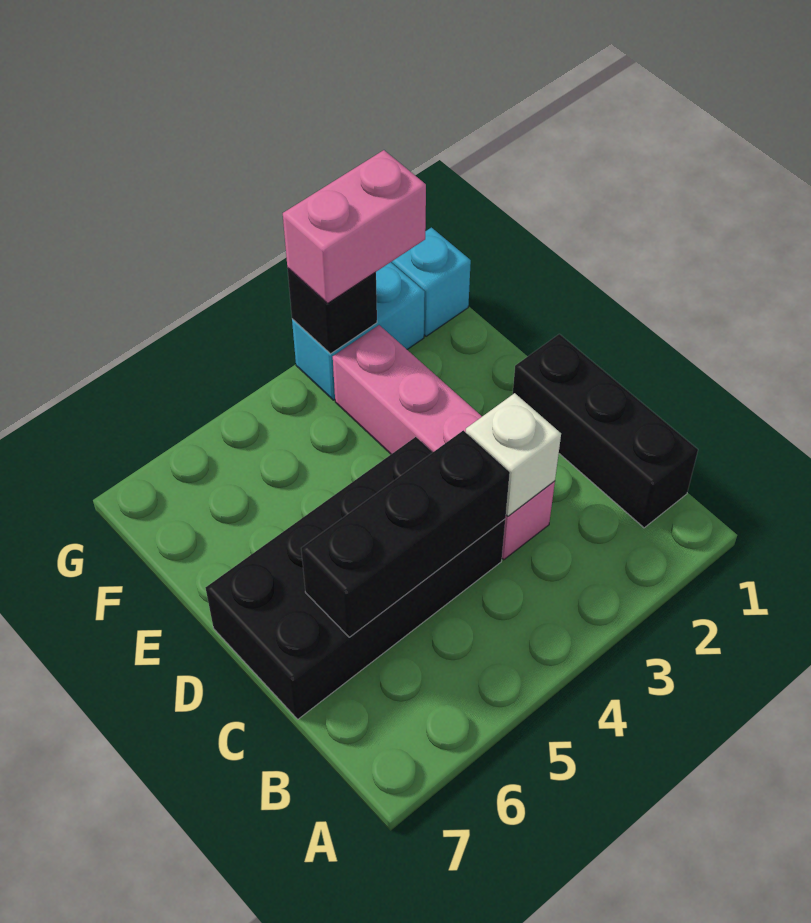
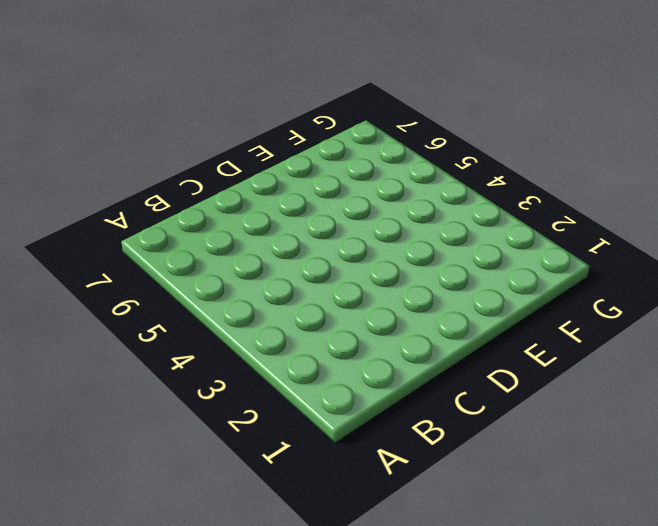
none -> black brick B1:D1 level 1
none -> pink brick C3:F3 level 1

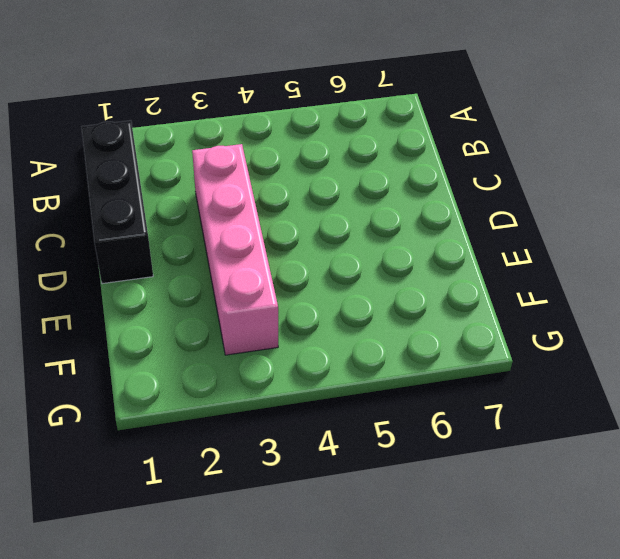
none -> black brick C4:D7 level 1
none -> cyan brick G1 level 1

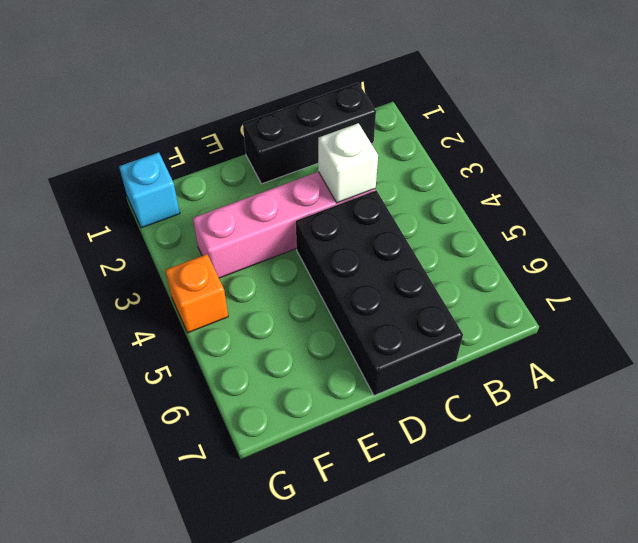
orange brick G4 level 1 -> none
none -> cyan brick G2:G3 level 1
none -> black brick C4:C6 level 2

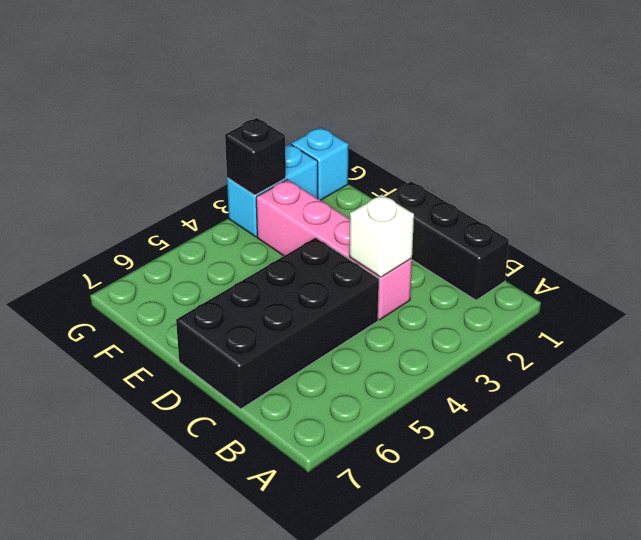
none -> black brick C4:C6 level 2
none -> pink brick G2:G3 level 3

